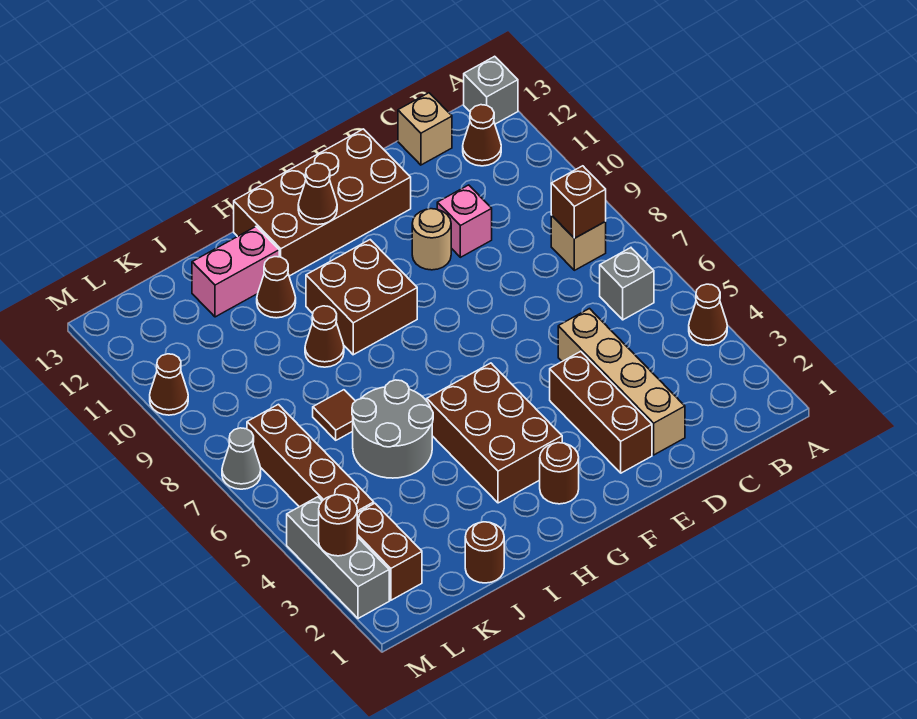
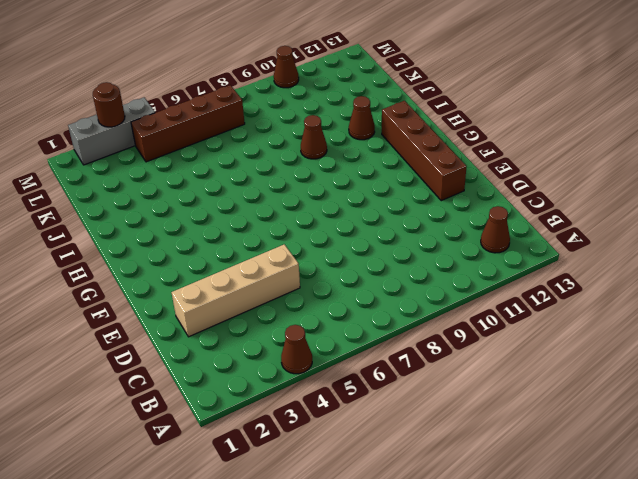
brown brick E12:H12 level 1 -> brown brick E12:H13 level 1
none -> grey brick A13 level 1
none -> grey brick B6 level 1
none -> tan brick B8 level 1

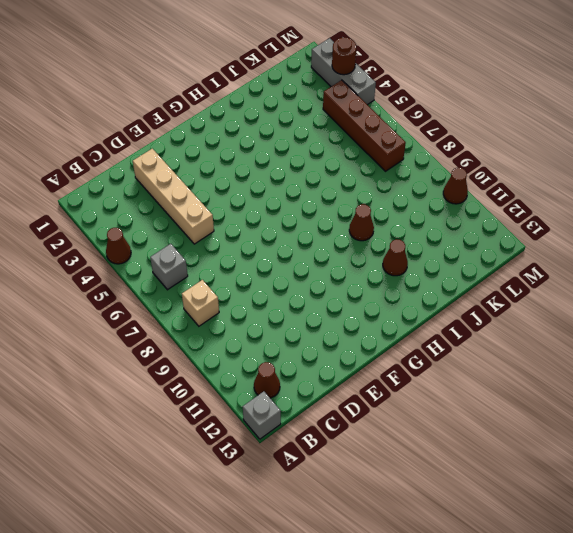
none -> tan brick C13 level 1
none -> pink brick D10 level 1
none -> brown brick E2:E4 level 1

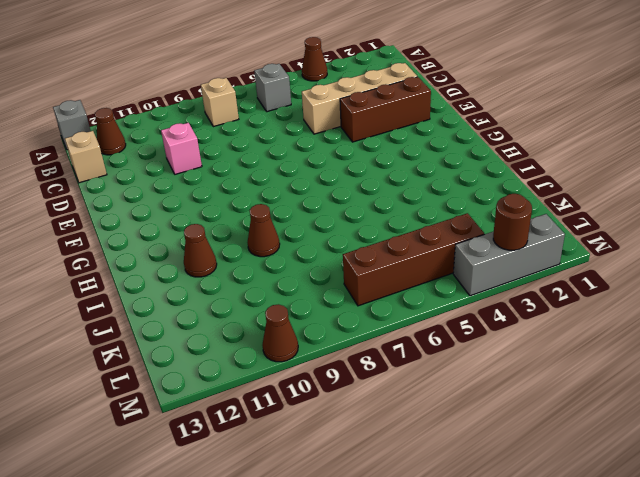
none -> tan round brick E10 level 1
none -> brown brick E12:H13 level 1
none -> brown round brick G2 level 1

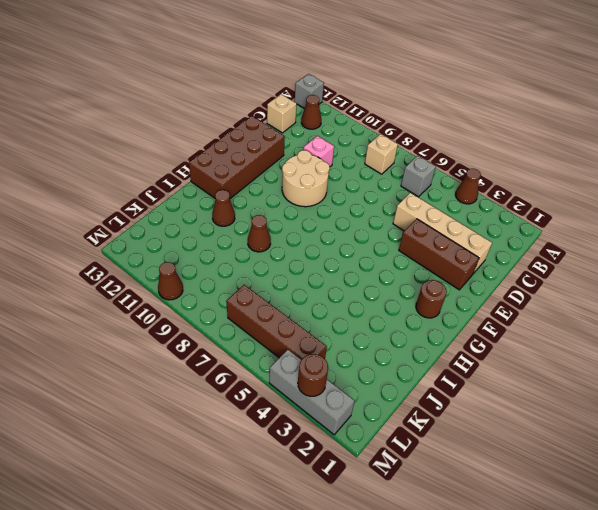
tan round brick E9:F10 level 1 -> tan round brick E10 level 1
none -> brown brick G3:H5 level 1
none -> brown brick G9:H10 level 1
none -> grey round brick I5:J6 level 1

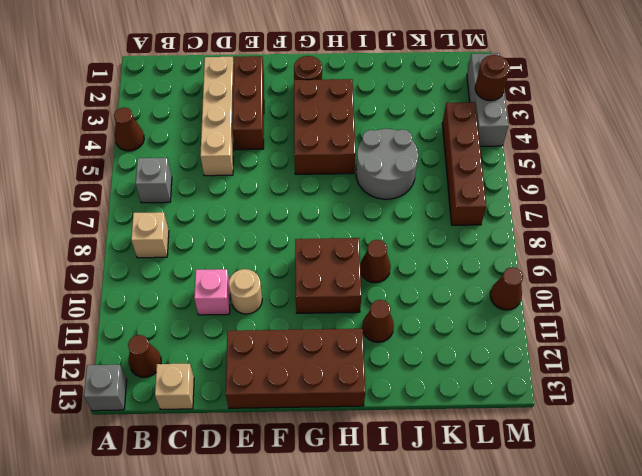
none -> pink brick I12:J12 level 1
none -> brown round brick J1 level 1
none -> brown tile J7 level 1

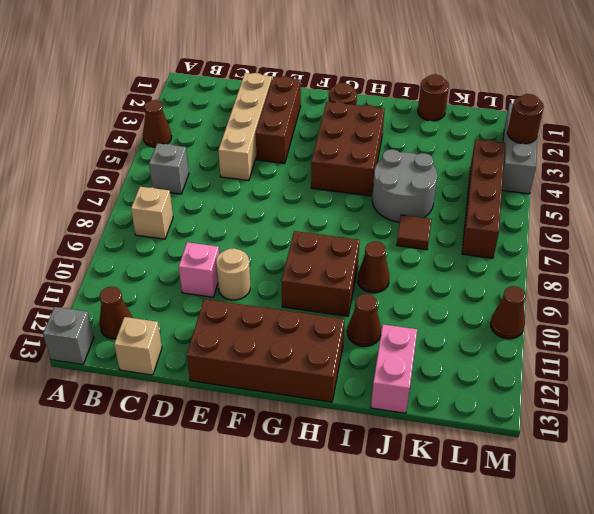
pink brick J12:J13 level 1 -> pink brick I12:J12 level 1
none -> brown brick L2:L3 level 1
none -> grey cone M7 level 1
none -> brown brick B8 level 2

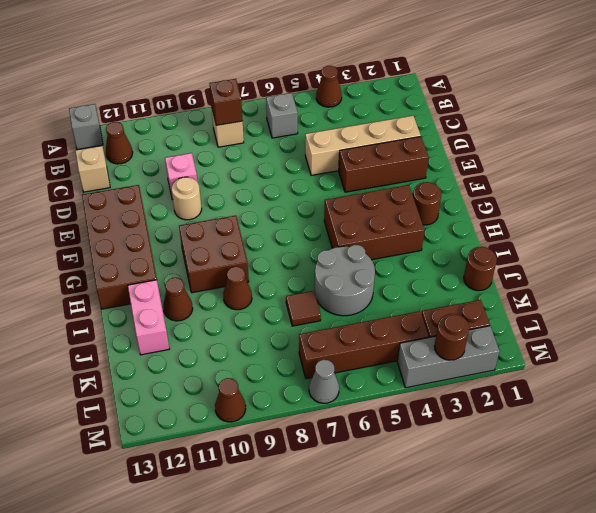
none -> brown cone G12 level 2

